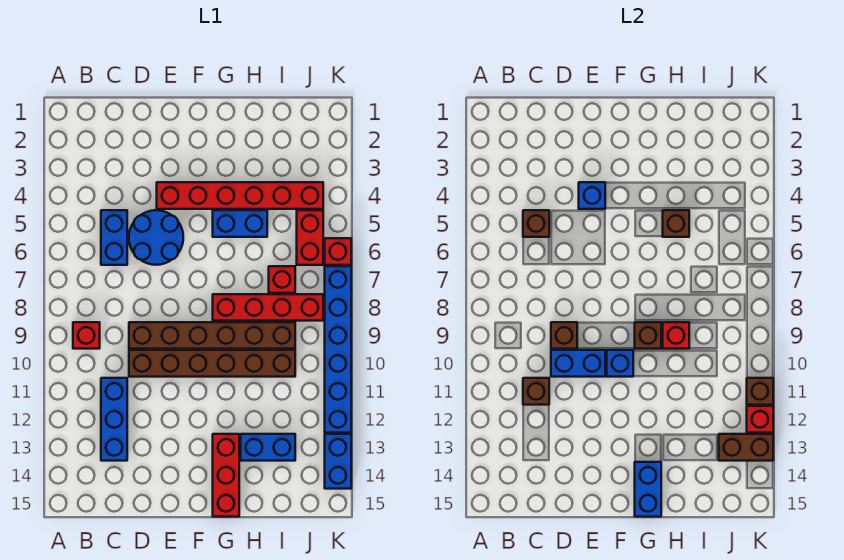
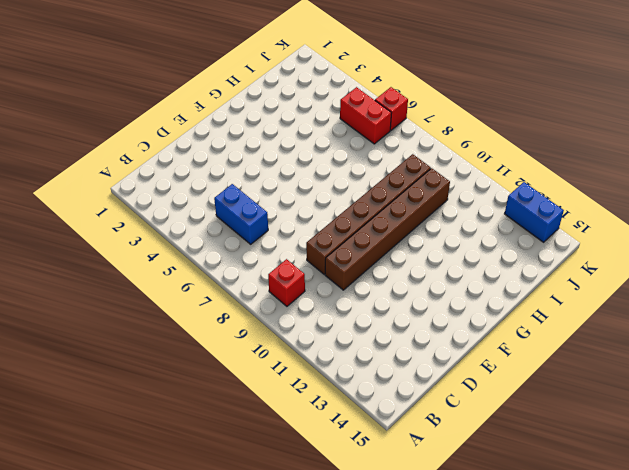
none -> blue brick C11:C13 level 1
none -> blue round brick D5:E6 level 1
none -> red brick E4:J4 level 1

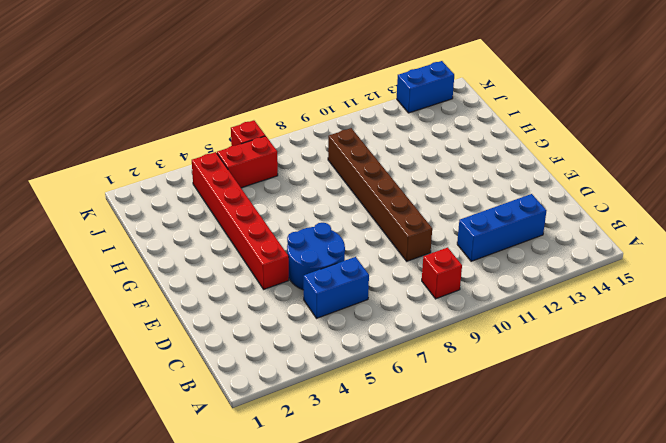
none -> brown brick D10:I10 level 1
none -> blue brick G5:H5 level 1
none -> red brick G8:J8 level 1

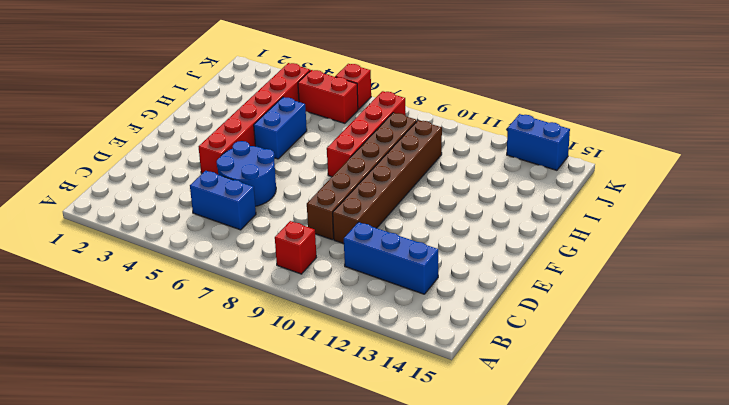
none -> red brick G13:G15 level 1
none -> blue brick H13:I13 level 1
none -> red brick I7 level 1

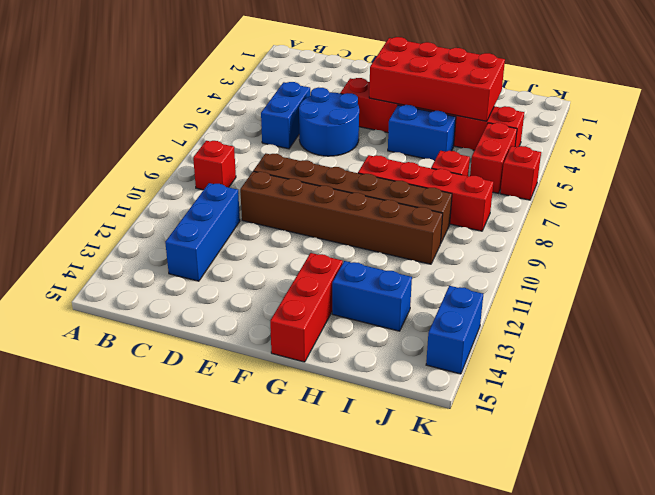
red brick F3:I4 level 2 -> none
none -> blue brick K7:K12 level 1
none -> brown brick C5 level 2
none -> brown brick C11 level 2

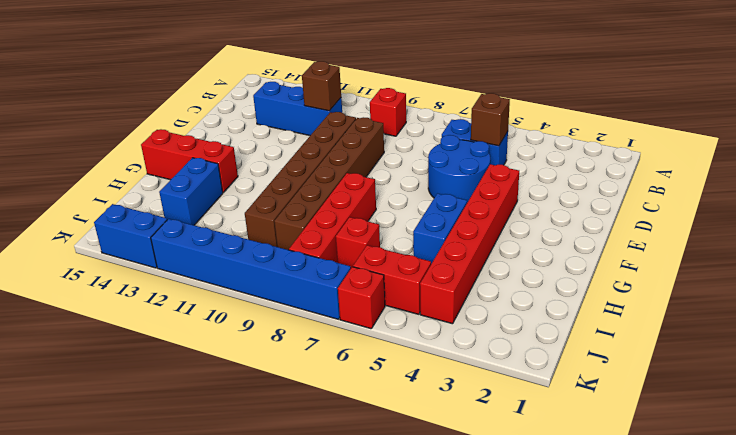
none -> brown brick D9 level 2
none -> blue brick D10:E10 level 2
none -> blue brick E4 level 2

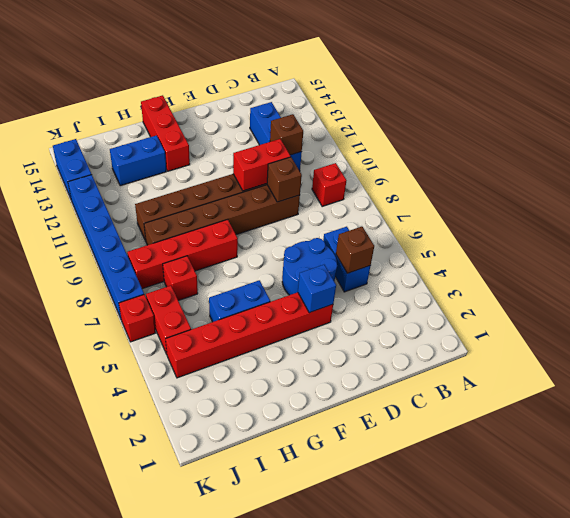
red brick D10:E10 level 2 -> blue brick D10:E10 level 2
none -> blue brick F10 level 2
none -> brown brick G9 level 2
none -> blue brick G14:G15 level 2

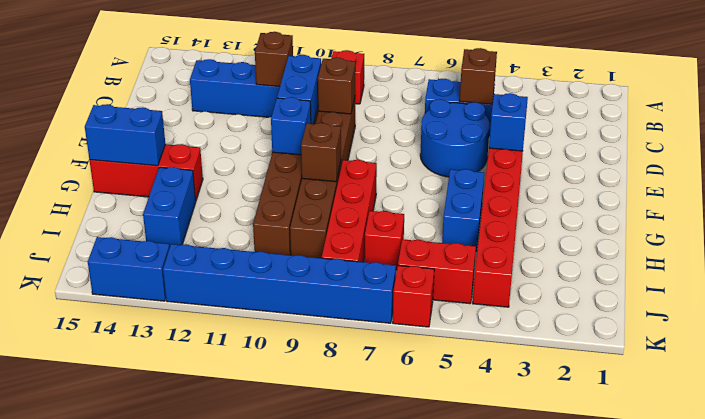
none -> brown brick H5 level 2
none -> red brick H9 level 2
none -> brown brick J13:K13 level 2

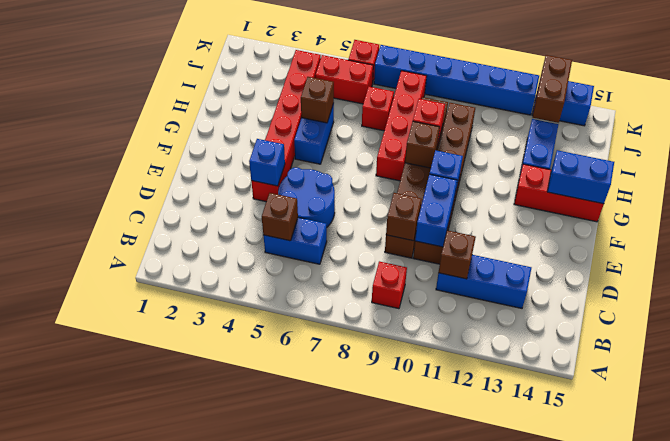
none -> brown brick K11 level 2
none -> red brick K12 level 2

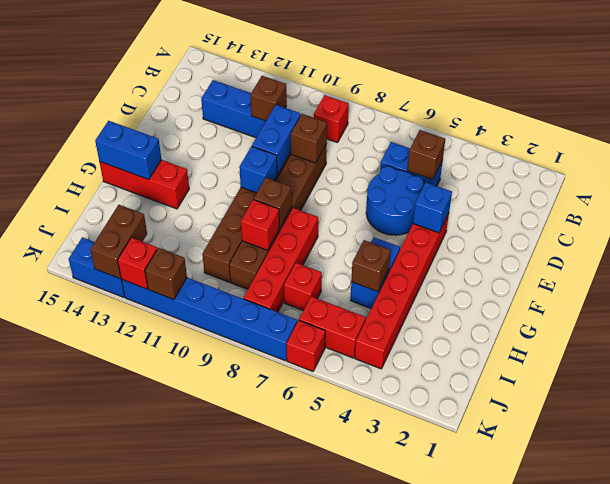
none -> blue brick H13:I13 level 1

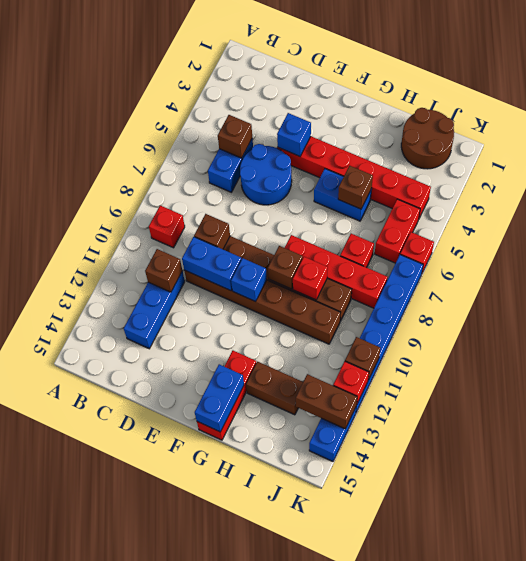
brown brick H13:I13 level 1 -> blue brick H13:I13 level 1
brown round brick I1:J2 level 1 -> none

